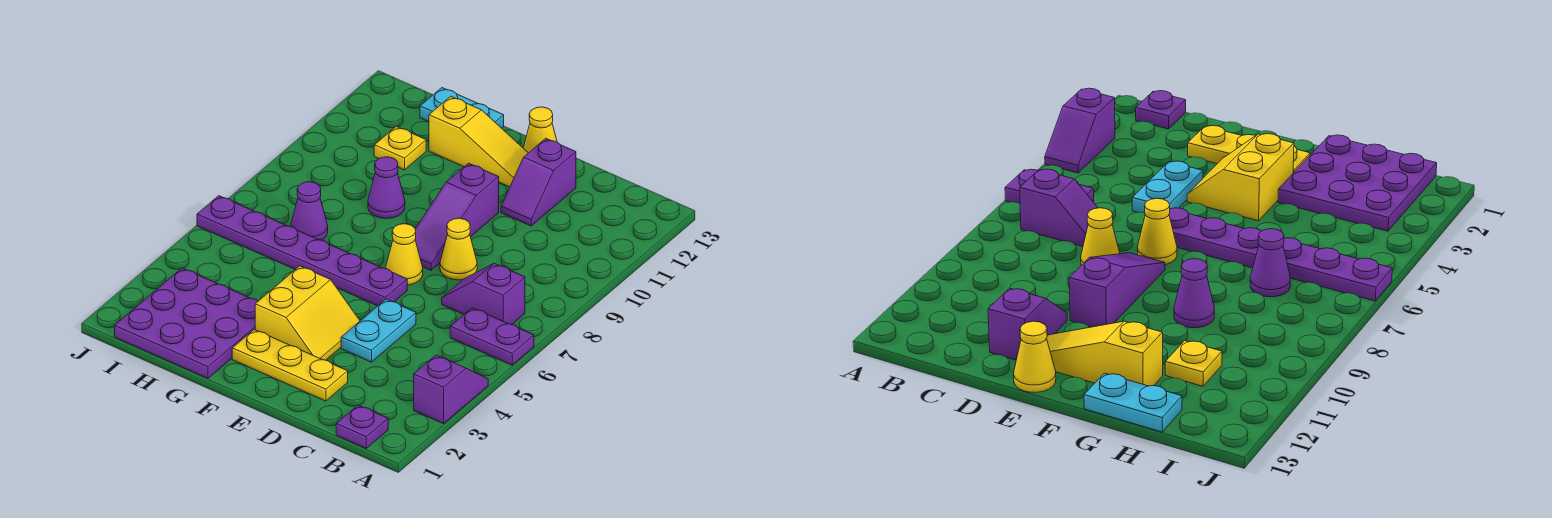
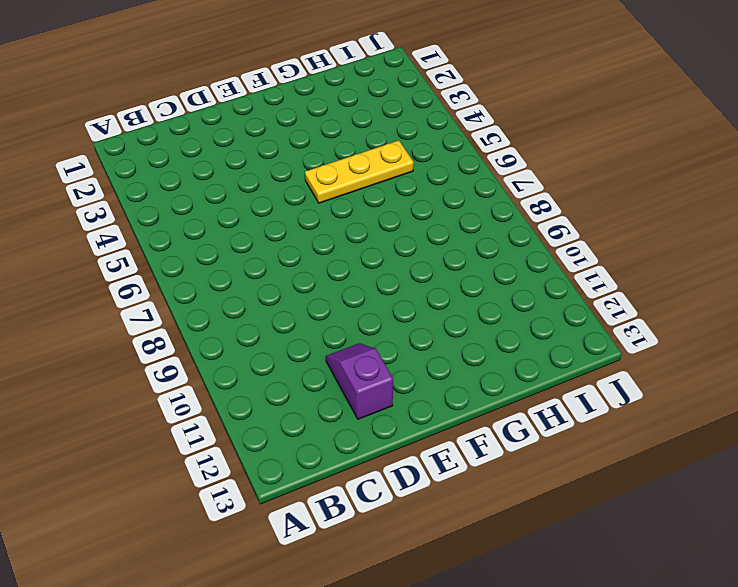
yellow plate F5:H5 level 1 -> yellow plate D2:F2 level 1
none -> purple slope A3:A4 level 1 top 3
none -> purple plate A6:B6 level 1
none -> purple plate B1 level 1

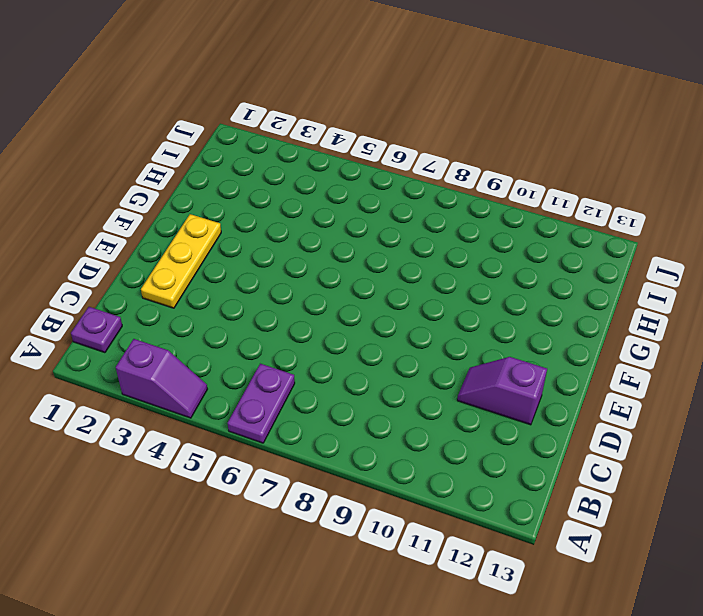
none -> purple slope B7:C7 level 1 top B
none -> cyan plate D4:D5 level 1
none -> yellow cone D8 level 1

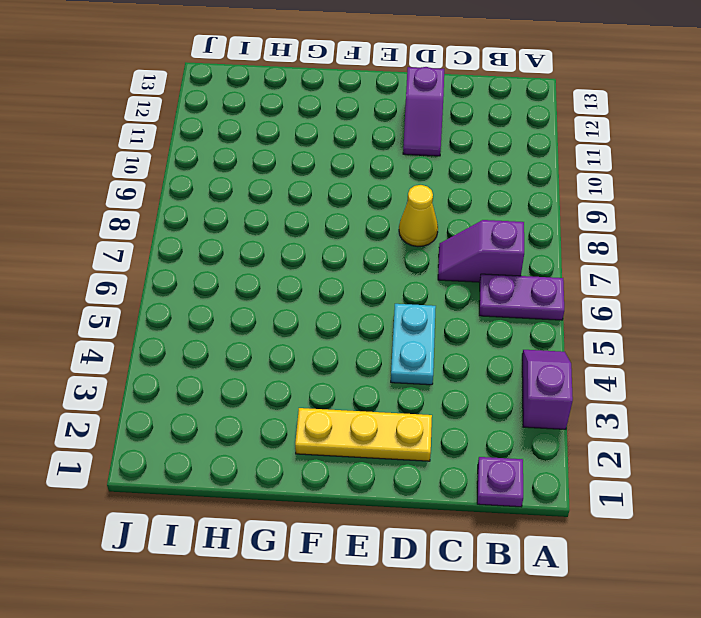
none -> yellow slope E3:F4 level 1 top F
none -> purple plate E6:J6 level 1
none -> yellow cone E7 level 1

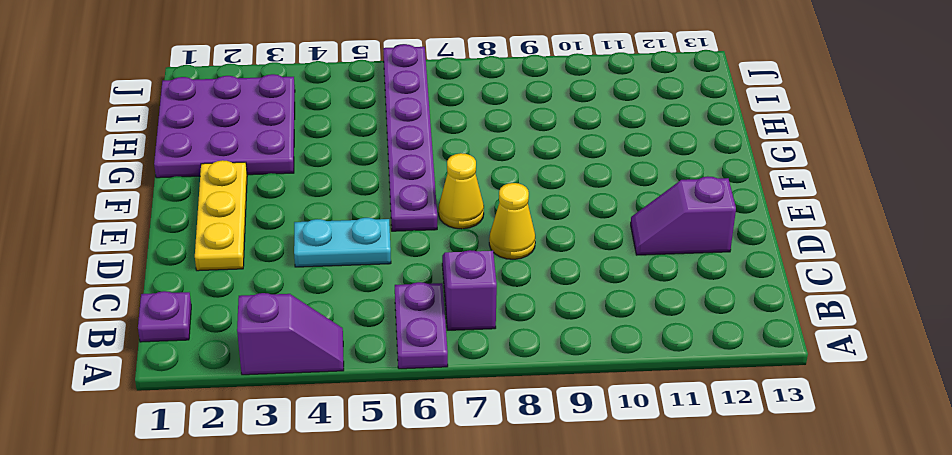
none -> yellow slope E3:F4 level 1 top F
none -> purple slope E8:E10 level 1 top 10
none -> yellow slope E12:G12 level 1 top G

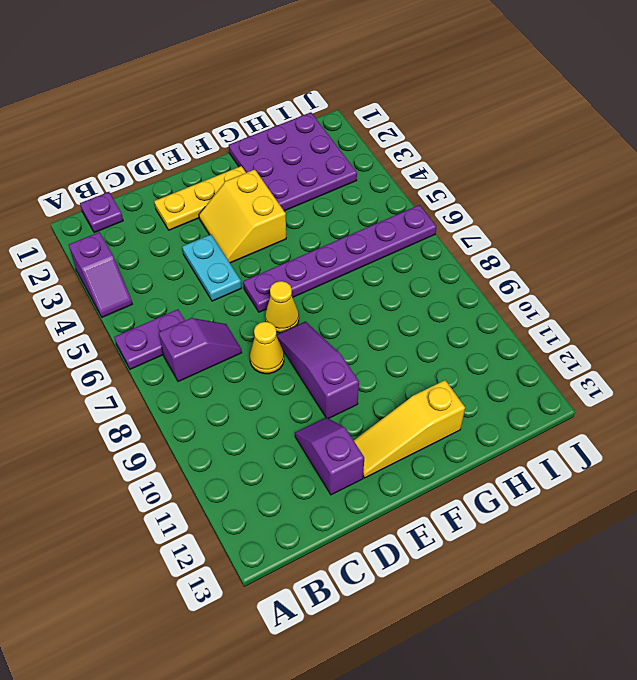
none -> yellow cone E13 level 1
none -> purple cone G9 level 1
none -> cyan plate G13:H13 level 1

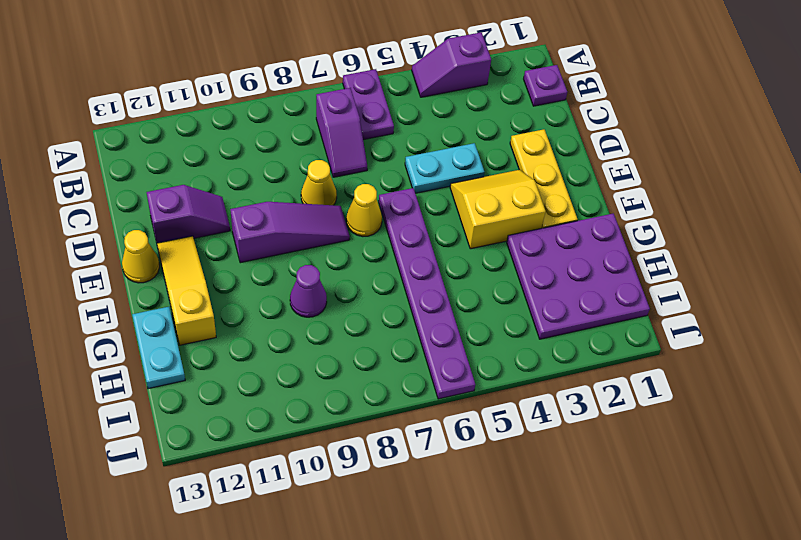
none -> purple cone H7 level 1
none -> yellow plate H11 level 1

